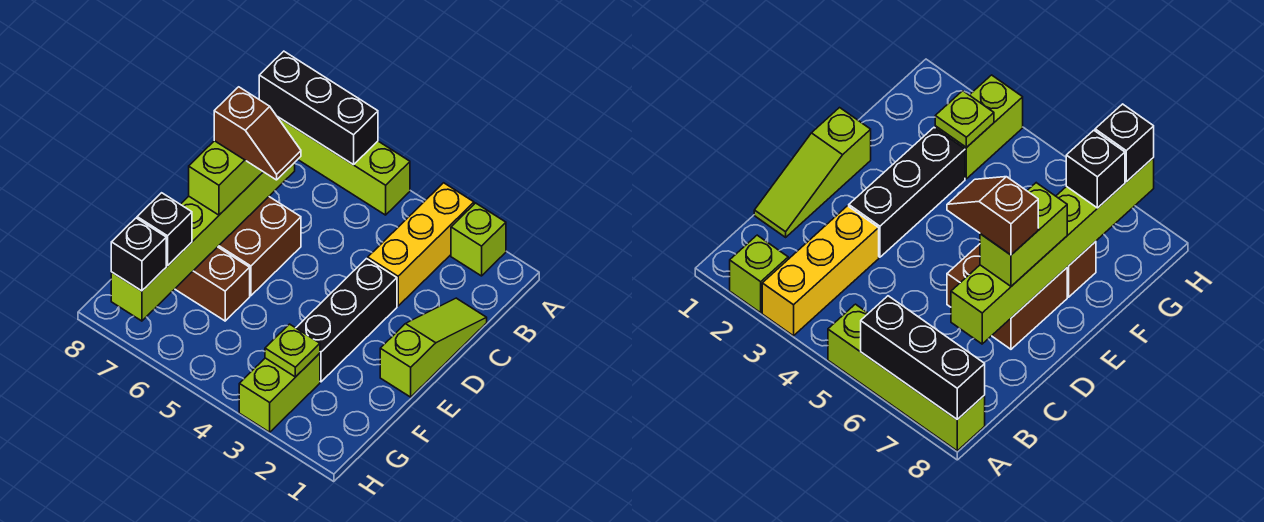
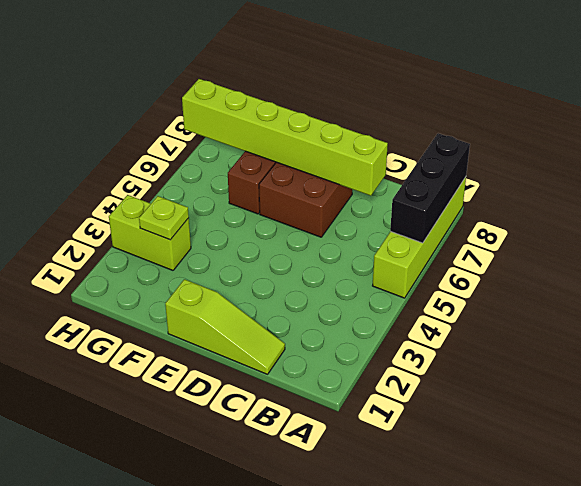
none -> lime brick A2 level 1
none -> yellow brick A3:C3 level 1
none -> black brick D3:F3 level 1

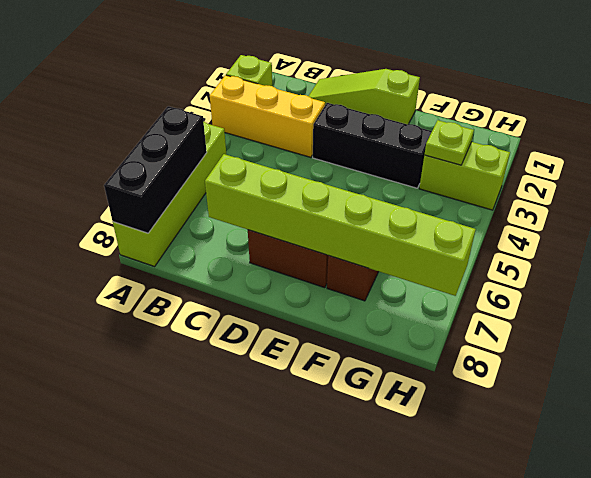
none -> lime brick D7:E7 level 3
none -> black brick G7 level 3
none -> black brick H7 level 3

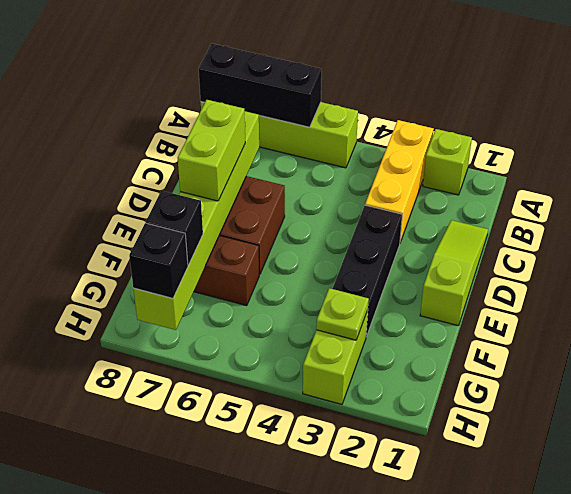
none -> brown slope D6:D7 level 4 top 7

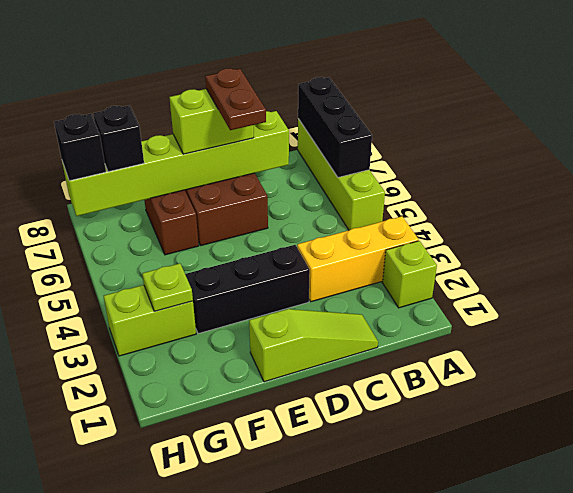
brown plate D6:D7 level 4 -> brown slope D6:D7 level 4 top 7

